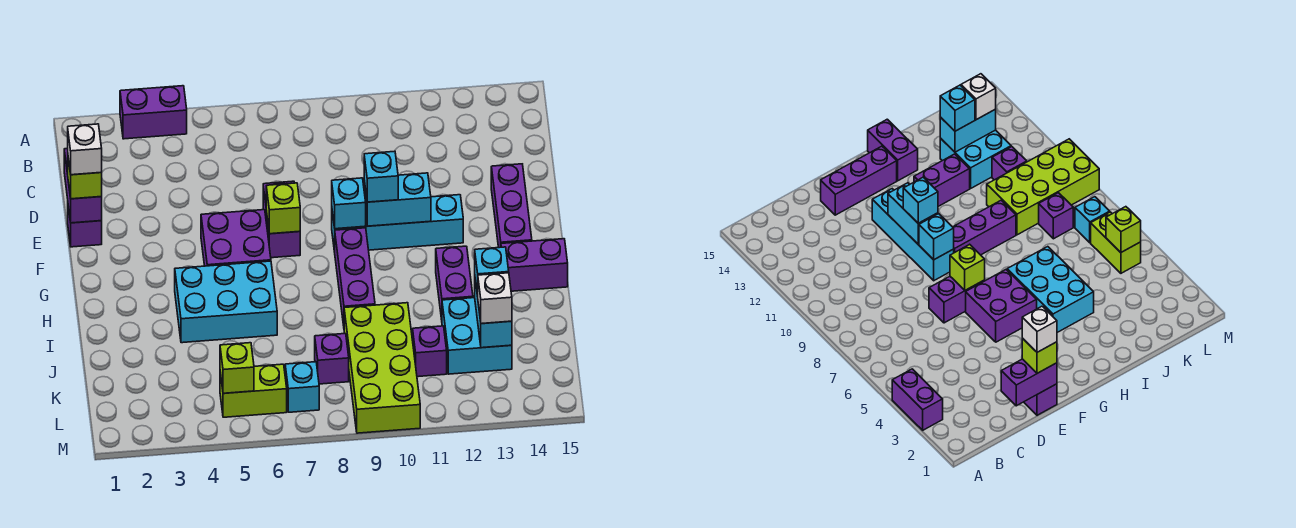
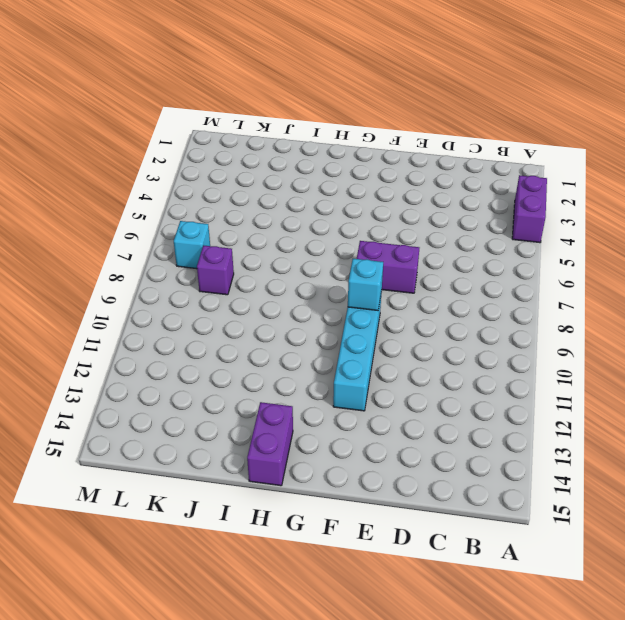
none -> purple brick E1 level 1
none -> purple brick E14:G14 level 1
none -> purple brick F5:G6 level 1

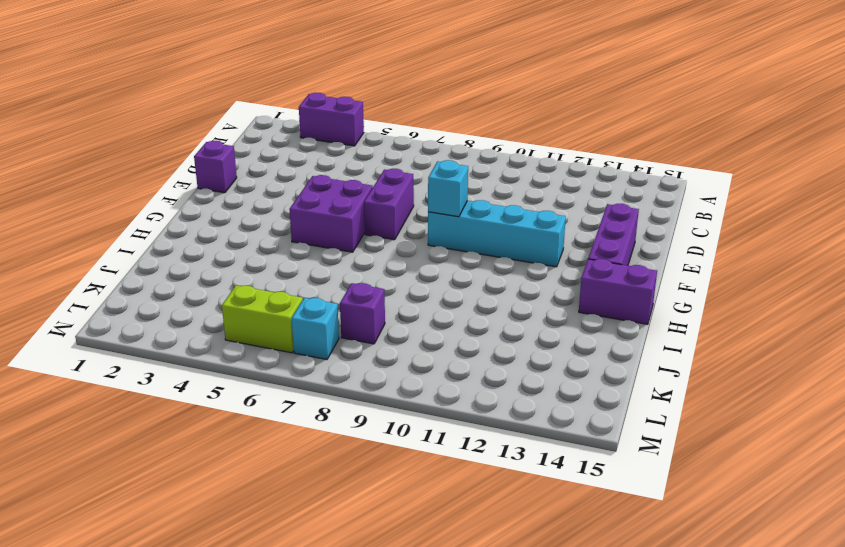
none -> purple brick G9:I9 level 1
none -> cyan brick H4:I6 level 1
none -> purple brick H12:I12 level 1

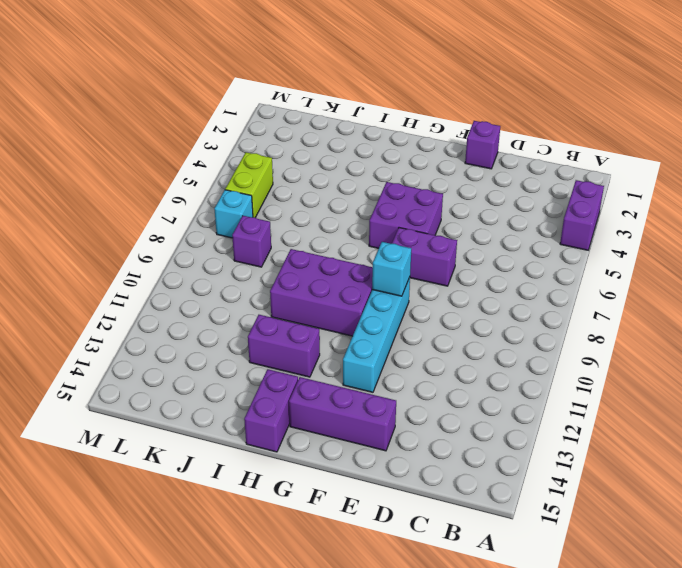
purple brick G9:I10 level 1 -> purple brick G9:I9 level 1
none -> cyan brick H4:I6 level 1
none -> lime brick J9:M10 level 1
none -> cyan brick J12:K13 level 1

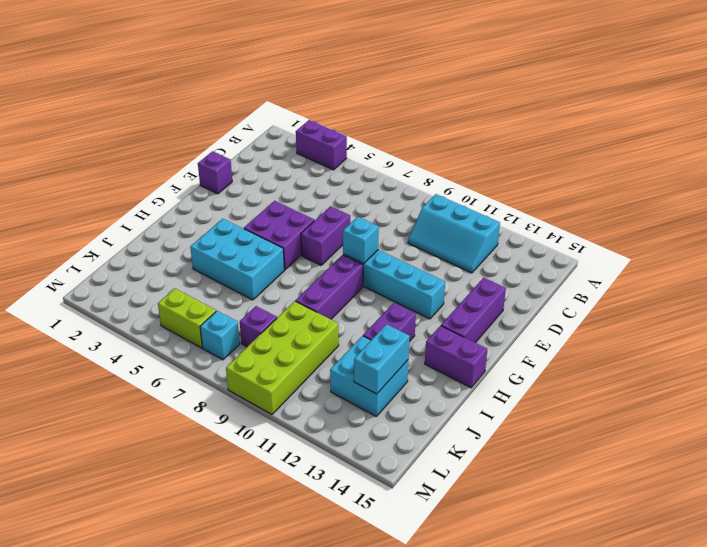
cyan slope B10:C12 level 1 top B -> none
none -> purple brick K11 level 1
none -> purple brick D1:E1 level 2
none -> lime brick F7 level 2

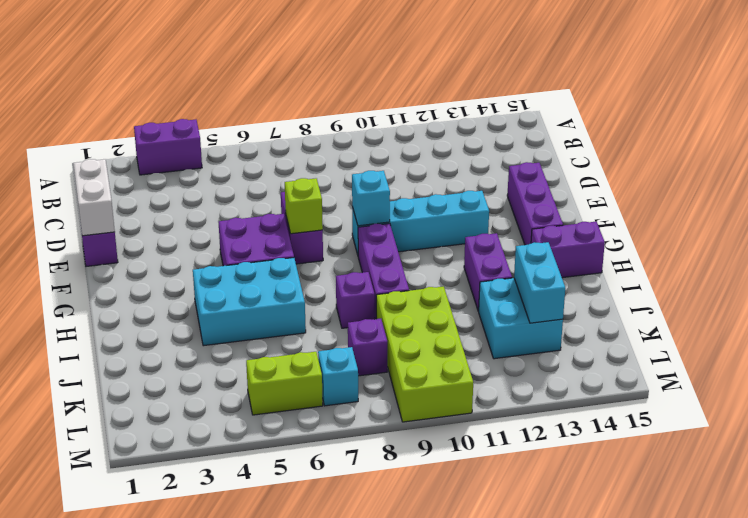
white brick D1:E1 level 2 -> purple brick D1:E1 level 2
purple brick I8 level 1 -> purple brick K11 level 1
none -> cyan brick F10:F11 level 2
none -> lime brick L5 level 2
none -> lime brick E1 level 3

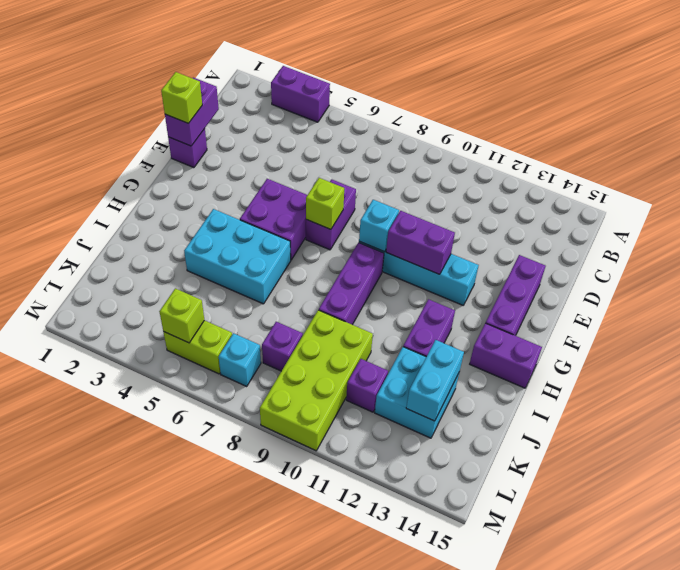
purple brick F10:F11 level 2 -> cyan brick F10:F11 level 2
none -> cyan brick F10 level 3
none -> cyan brick J13 level 3
none -> white brick K13 level 3

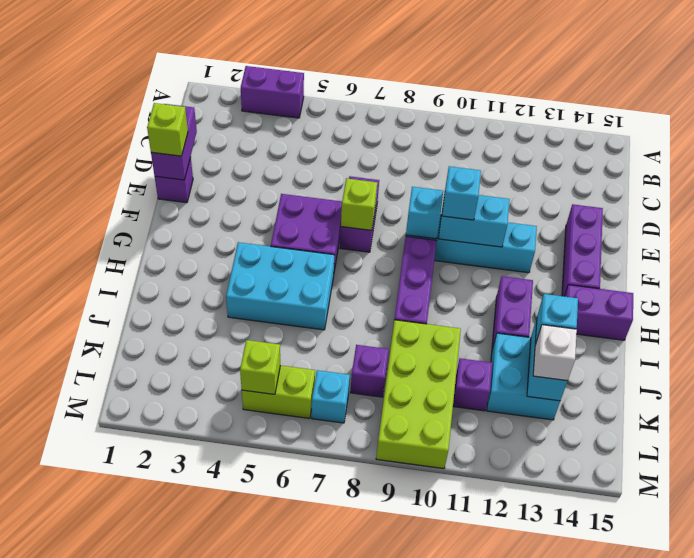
none -> white brick E1 level 4

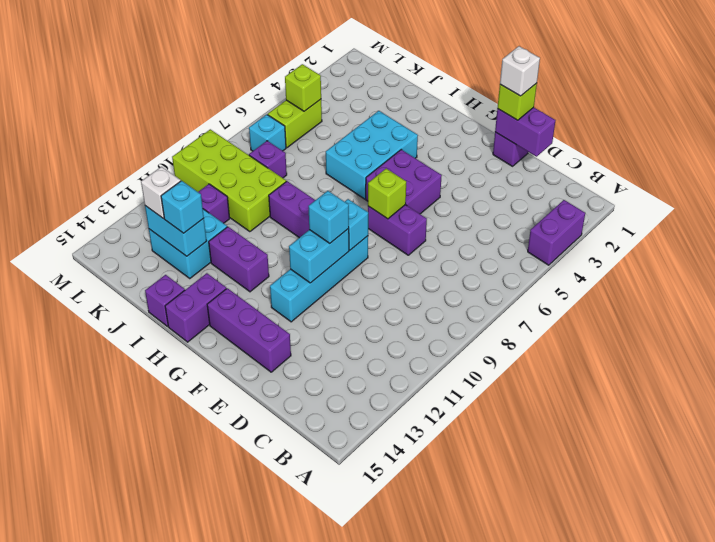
purple brick I15 level 1 -> none

